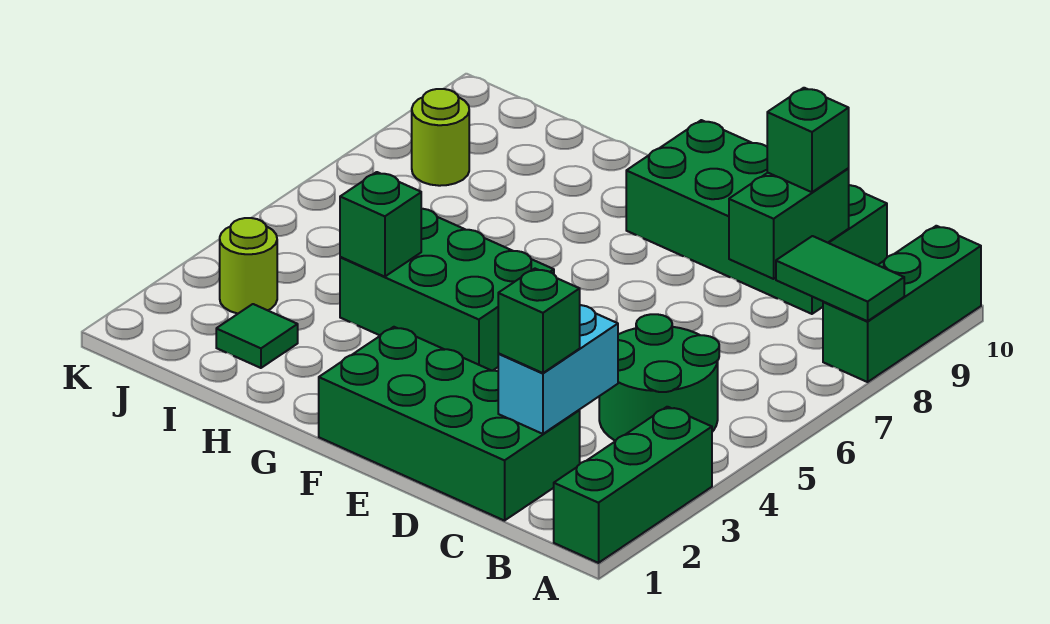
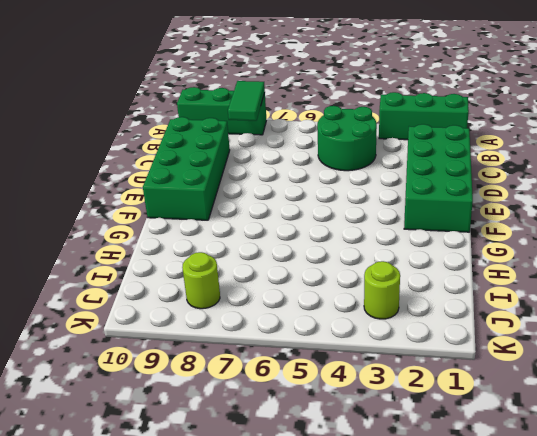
none -> green brick F4:H5 level 1
none -> green tile I2 level 1
none -> cyan brick C2:C3 level 2

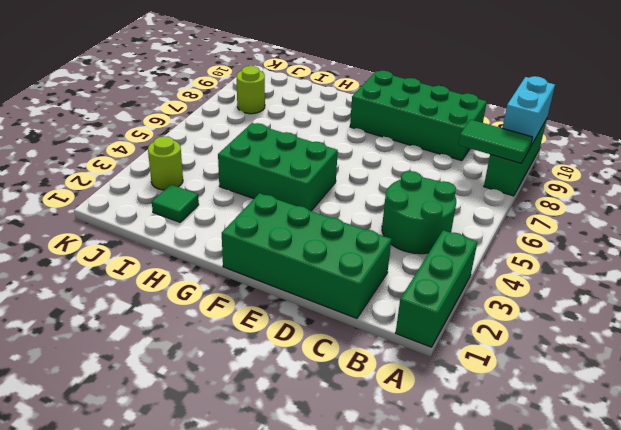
cyan brick A9:A10 level 2 -> cyan brick C2:C3 level 2
none -> green brick C8:C9 level 2
none -> green brick H4 level 2
none -> green brick C2 level 3

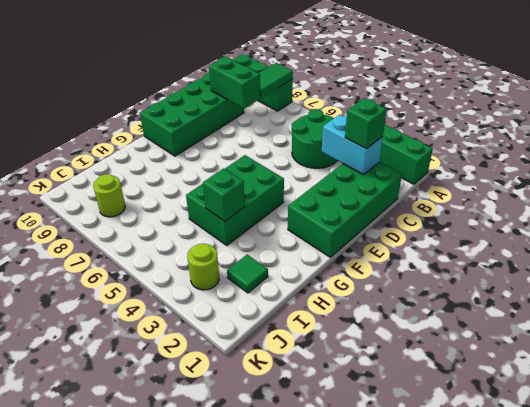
none -> green brick C9 level 3

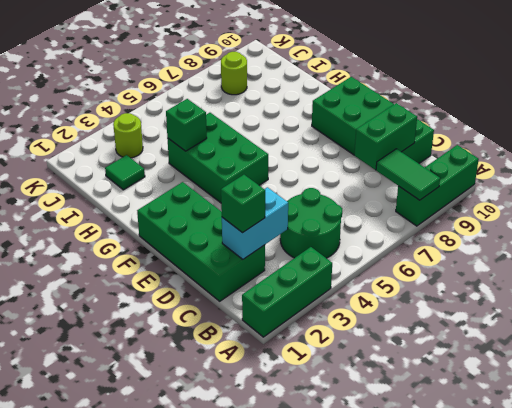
none -> green brick C9 level 3

